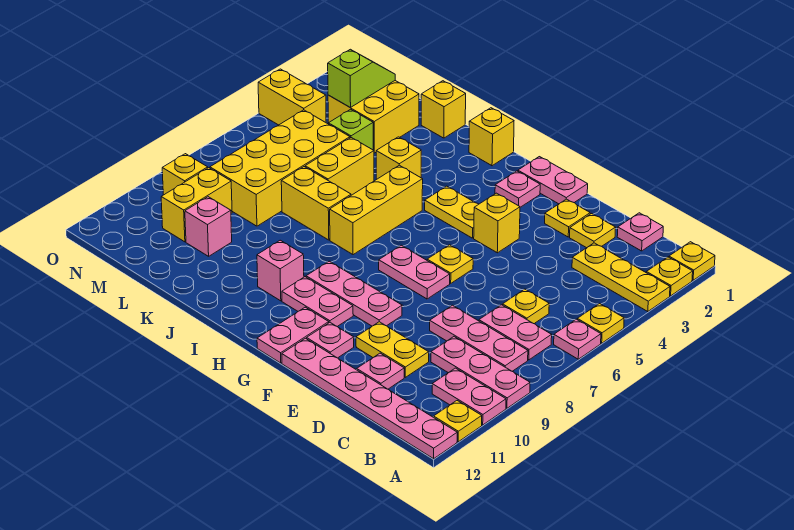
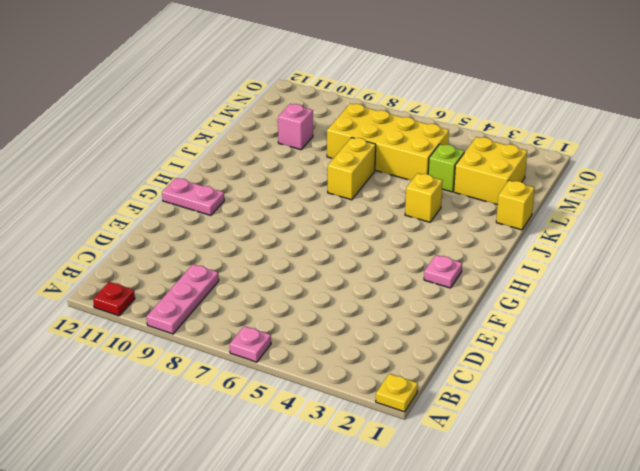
red plate A11 level 1 -> yellow plate A11 level 1
none -> yellow plate A2 level 1
none -> yellow plate A3:C3 level 1
none -> yellow plate A5 level 1
none -> pink plate A10:B10 level 1

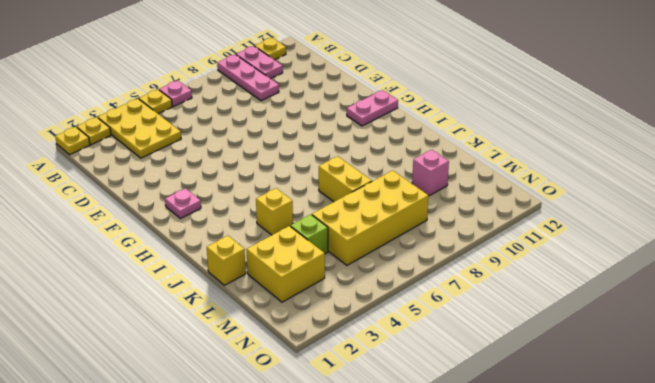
yellow plate A3:C4 level 1 -> yellow plate A3:C3 level 1
none -> pink plate A12:F12 level 1
none -> pink plate B7:C7 level 1
none -> pink plate B8:D8 level 1
none -> pink plate C1 level 1

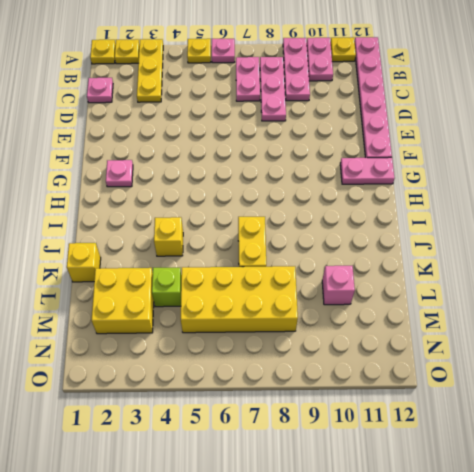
none -> yellow plate C6 level 1
none -> yellow plate D2 level 1
none -> yellow plate D10:E10 level 1
none -> pink plate D11 level 1

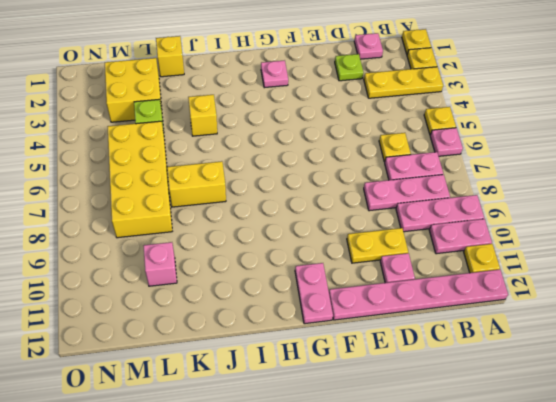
lime plate D2 level 1 -> yellow plate D2 level 1
none -> yellow plate E2 level 1
none -> pink plate F1:G1 level 1
none -> yellow brick F4 level 1
none -> yellow plate F6 level 1

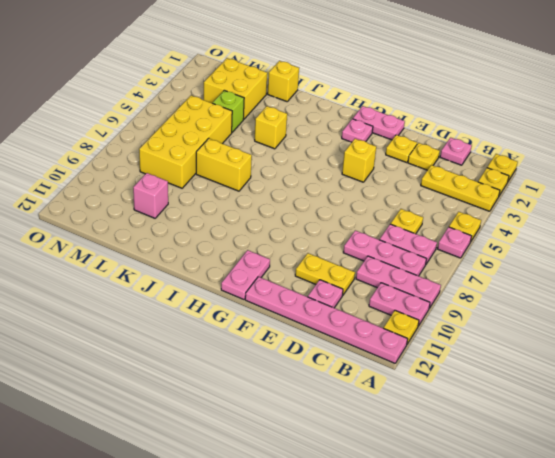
none -> yellow plate F6 level 1
none -> pink plate F7:G7 level 1
none -> pink plate F9:H9 level 1
none -> pink plate F11 level 1

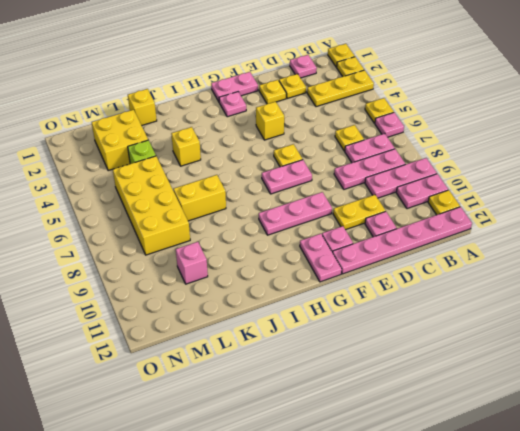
none -> yellow plate G4:H4 level 1
none -> pink plate G10:H10 level 1
none -> yellow brick I1 level 1
none -> yellow brick I5:I7 level 1

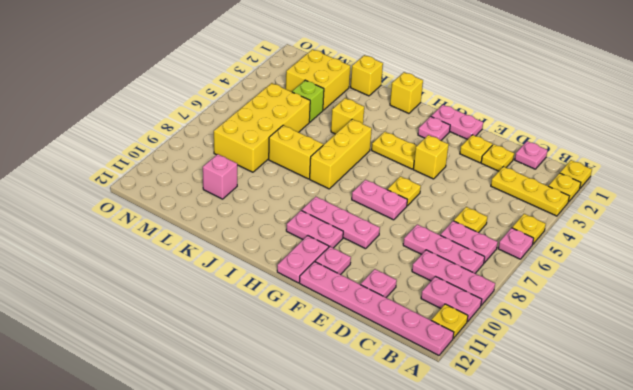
none -> yellow plate D10:E10 level 1
none -> pink brick I10 level 1
none -> yellow brick K5:K6 level 1
none -> yellow brick M9:M10 level 1

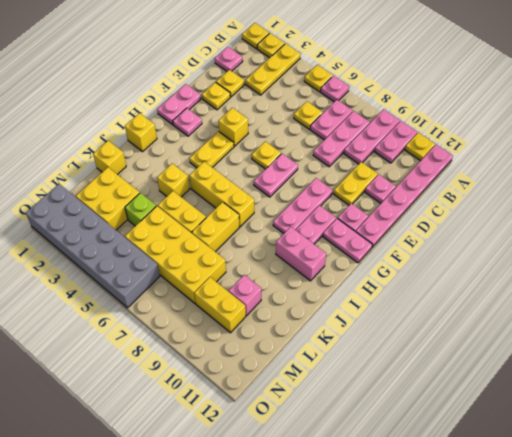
pink brick I10:I11 level 1 -> pink brick I10 level 1
grey brick N1:O6 level 1 -> yellow brick N4:O4 level 1
none -> yellow brick N9 level 1
none -> lime slope M2:M3 level 2 top 3

